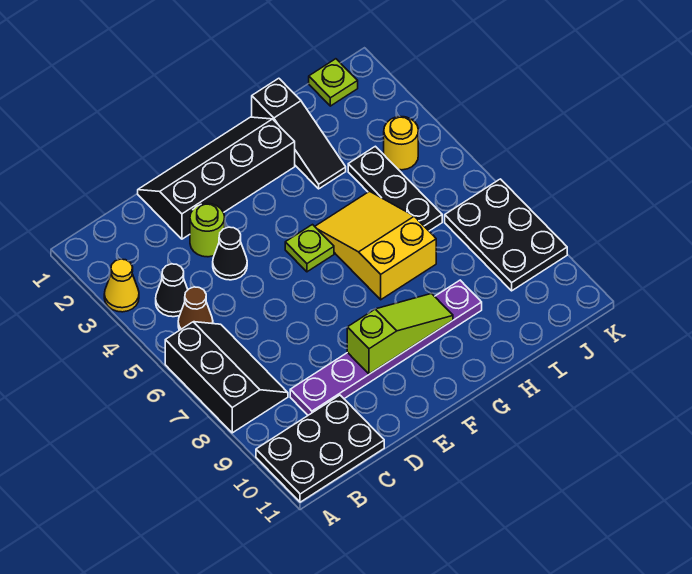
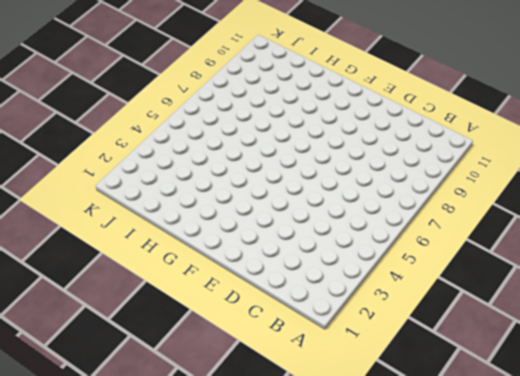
none -> yellow cone A3 level 1
none -> black slope A6:B8 level 1 top A
none -> black plate A10:C11 level 1

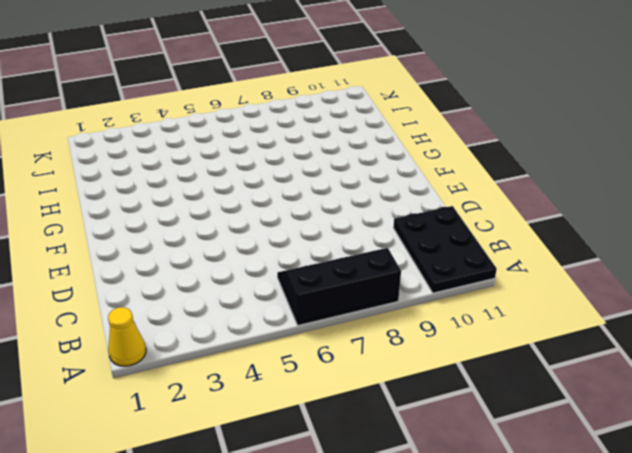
yellow cone A1 level 1 -> yellow cone A3 level 1
none -> black cone B4 level 1
none -> brown cone B5 level 1
none -> purple plate C9:H9 level 1

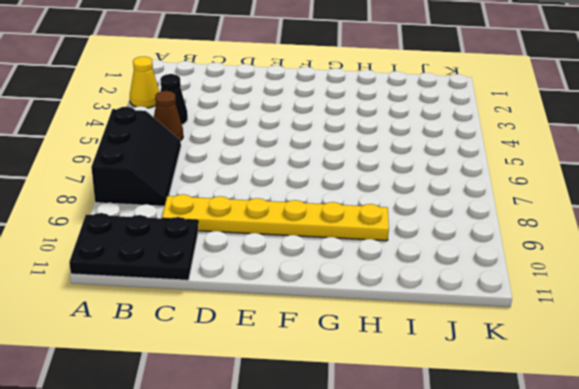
yellow plate C9:H9 level 1 -> purple plate C9:H9 level 1
none -> black slope D1:G2 level 1 top 2
none -> lime round brick D3 level 1
none -> black cone D4 level 1

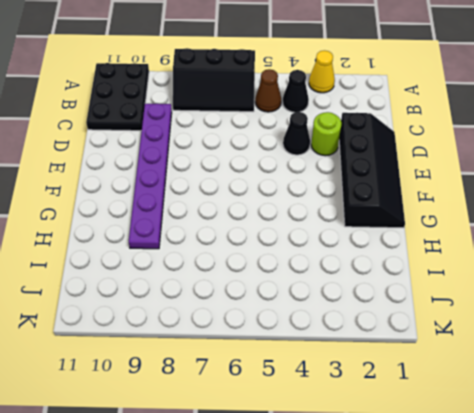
none -> lime plate F5 level 1
none -> yellow slope G5:H7 level 1 top 7
none -> black slope H1:H3 level 1 top 1

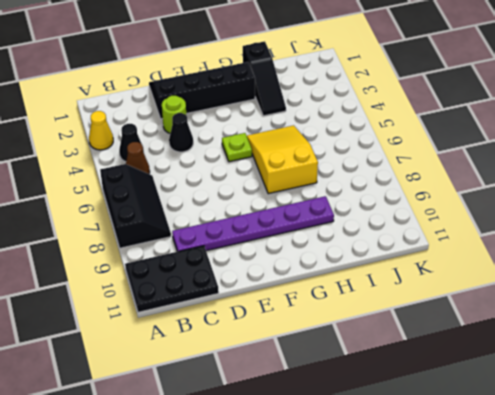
none -> black plate I4:I6 level 1
none -> lime plate J1 level 1
none -> yellow round brick J4 level 1

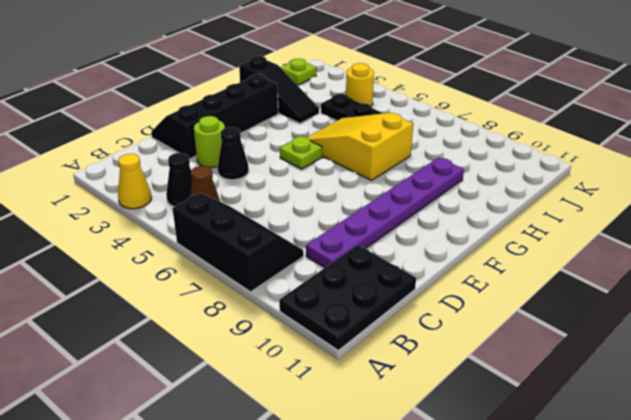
none -> black plate J7:K9 level 1
none -> lime slope E9:G9 level 2 top E

